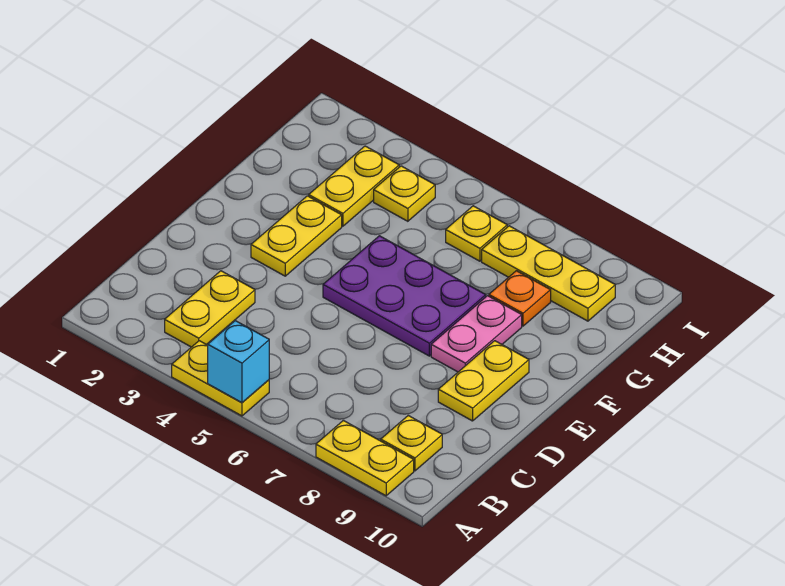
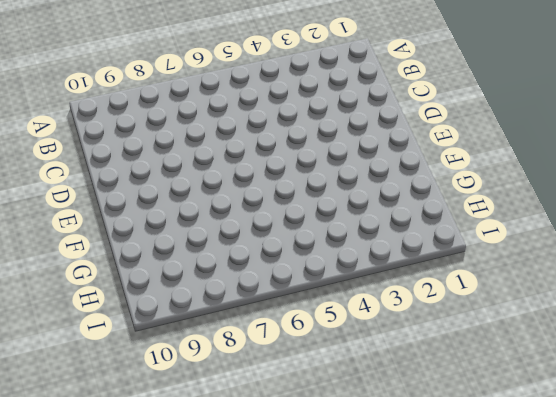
none -> yellow plate A4:A5 level 1
none -> yellow plate A8:A9 level 1
none -> yellow plate B3:C3 level 1

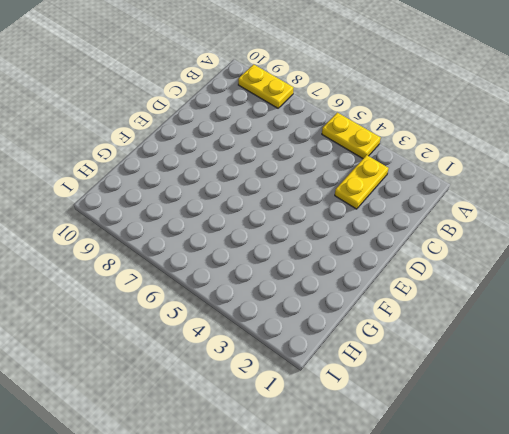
none -> yellow plate B9 level 1
none -> yellow plate D9:E9 level 1
none -> yellow plate E3:F3 level 1

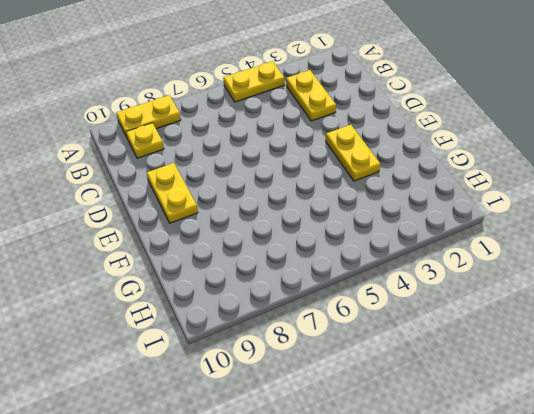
none -> purple plate E5:F7 level 1
none -> pink plate E8:F8 level 1
none -> yellow plate G3:H3 level 1

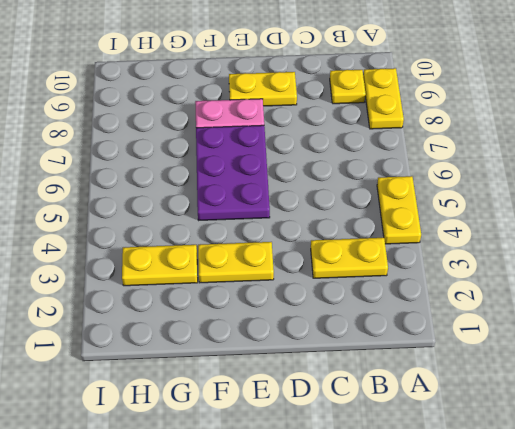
none -> orange plate G8 level 1
none -> yellow plate H4 level 1
none -> yellow plate H6 level 1

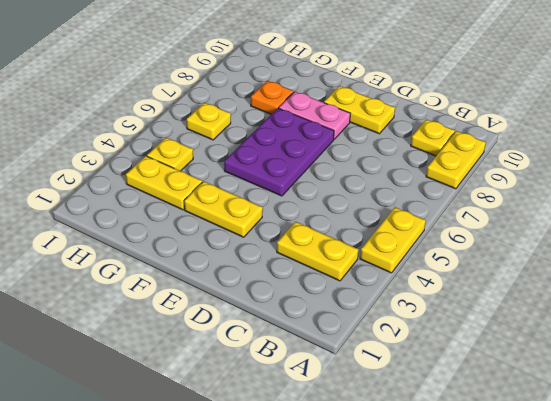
none -> yellow plate H7:H9 level 1
none -> cyan brick A5 level 2

